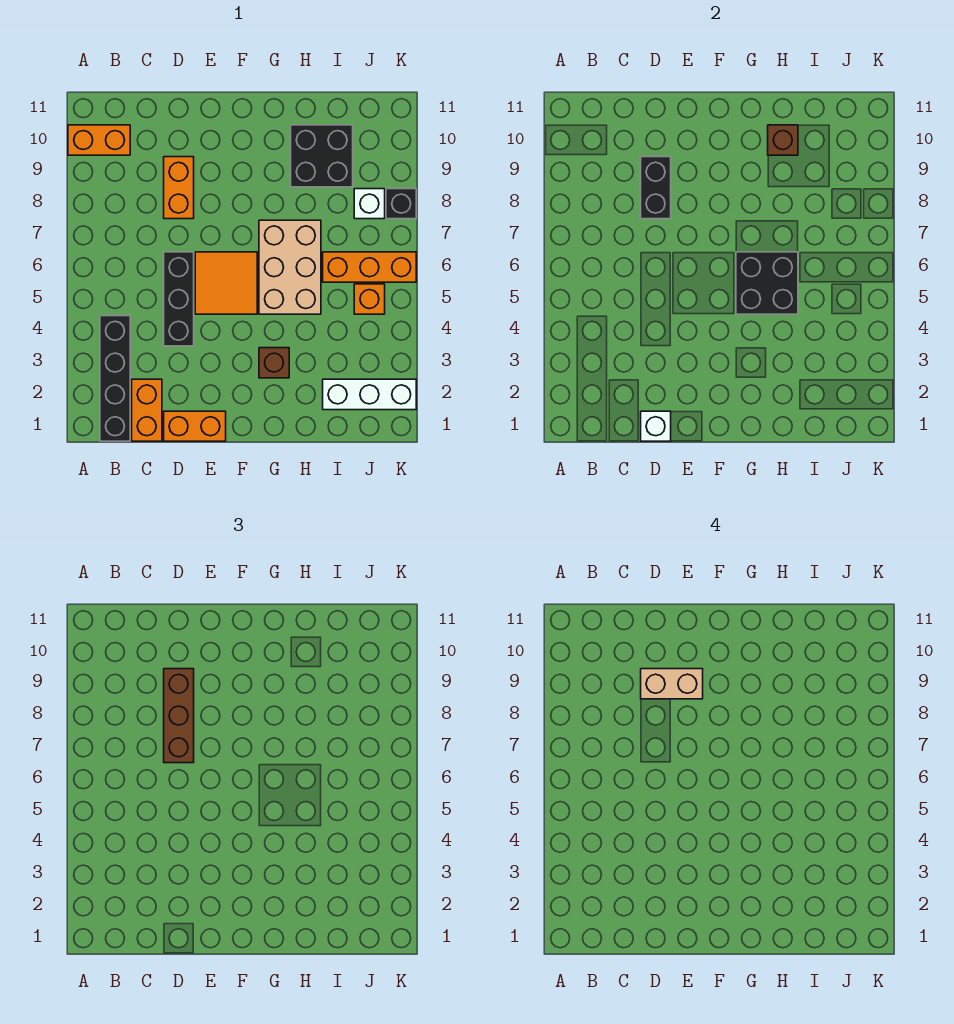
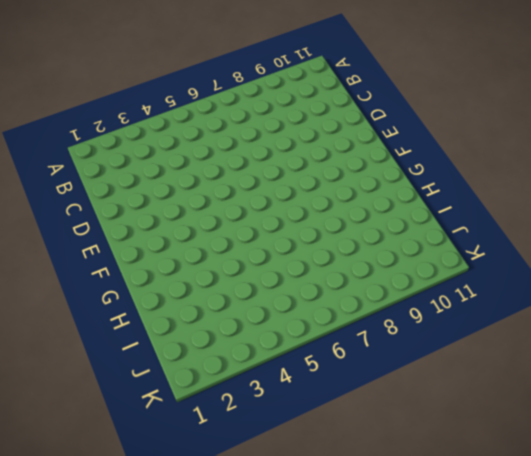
none -> orange brick A10:B10 level 1
none -> black brick B1:B4 level 1
none -> orange brick C1:C2 level 1

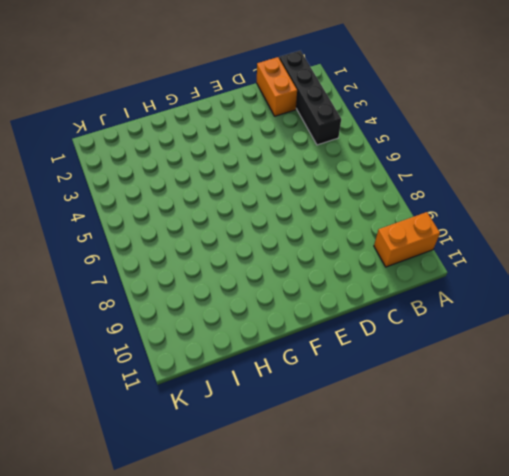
none -> orange brick D1:E1 level 1
none -> black brick D4:D6 level 1
none -> orange brick D8:D9 level 1

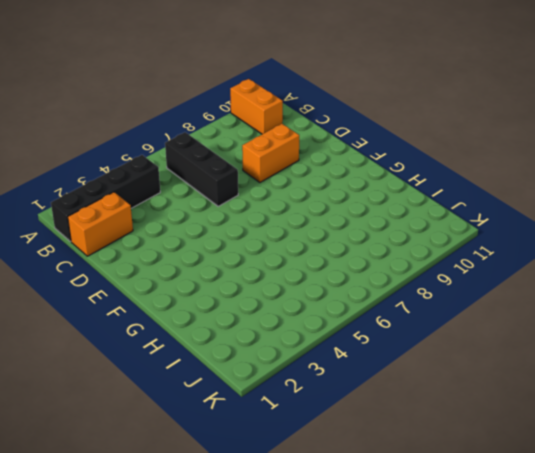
black brick B6:D6 level 1 -> black brick D4:D6 level 1
none -> orange brick D1:E1 level 1
none -> orange tile E5:F6 level 1
none -> brown brick G3 level 1

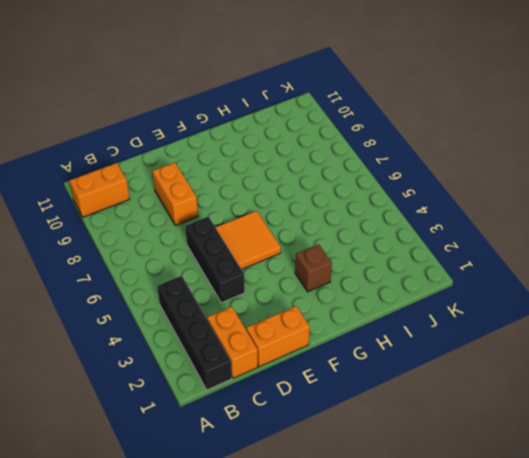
none -> tan brick G5:H7 level 1
none -> black brick H9:I10 level 1
none -> white brick I2:K2 level 1

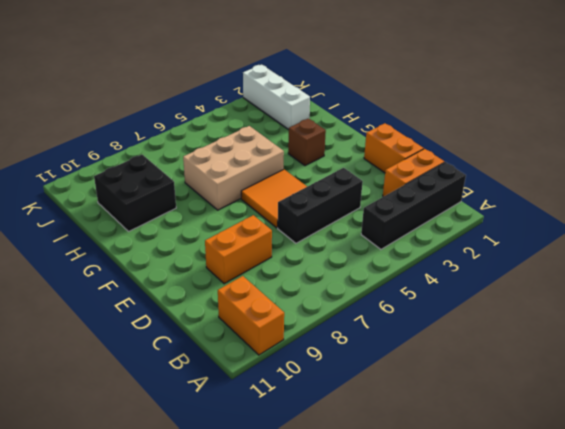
none -> orange brick I6:K6 level 1
none -> orange brick J5 level 1
none -> white brick J8 level 1

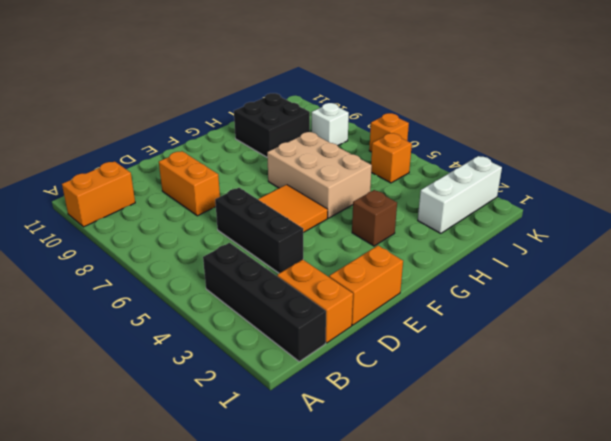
orange brick K6 level 1 -> orange brick I6:K6 level 1
none -> black brick K8 level 1
none -> white brick D1 level 2
none -> black brick D8:D9 level 2

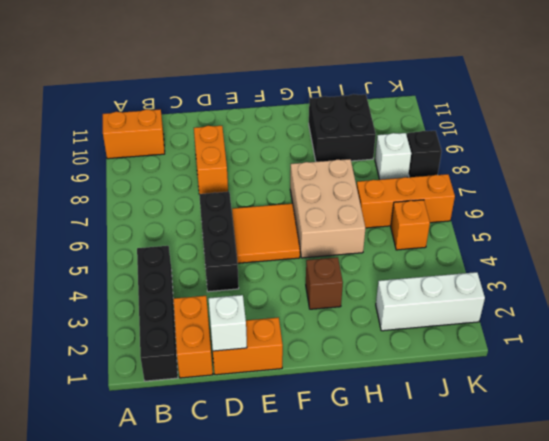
none -> black brick D8:D9 level 2
none -> black brick G5:H6 level 2
none -> brown brick H10 level 2

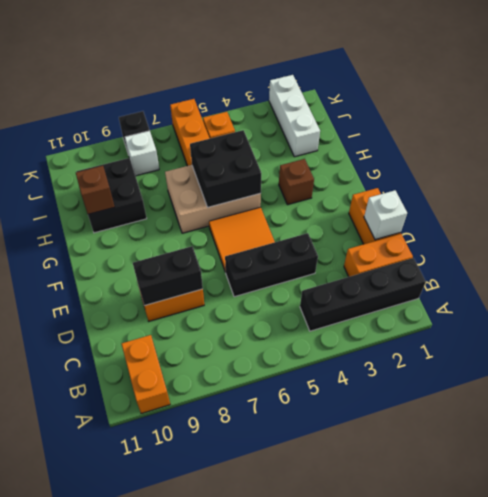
none -> brown brick D7:D9 level 3
none -> tan brick D9:E9 level 4

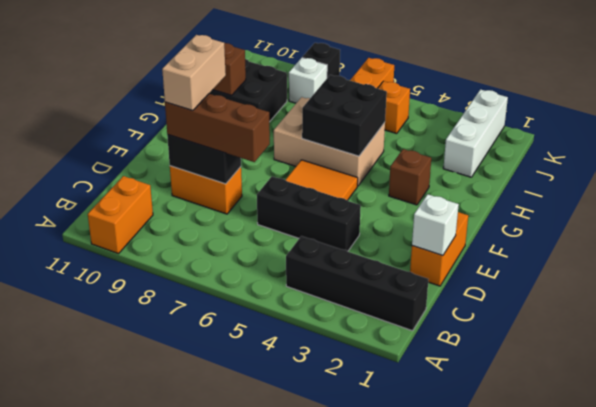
none -> orange brick C1:C2 level 1

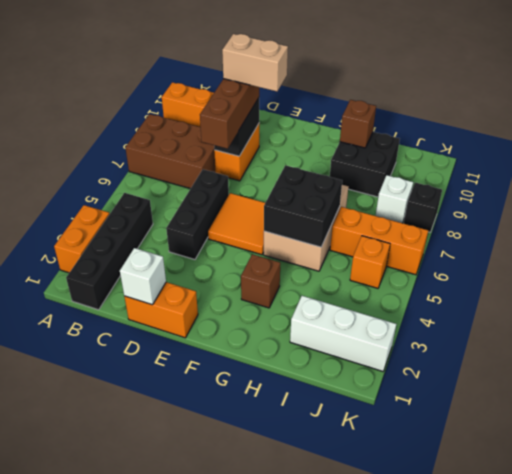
orange brick A2:A3 level 1 -> orange brick C1:C2 level 1
brown brick A7:C8 level 1 -> none

